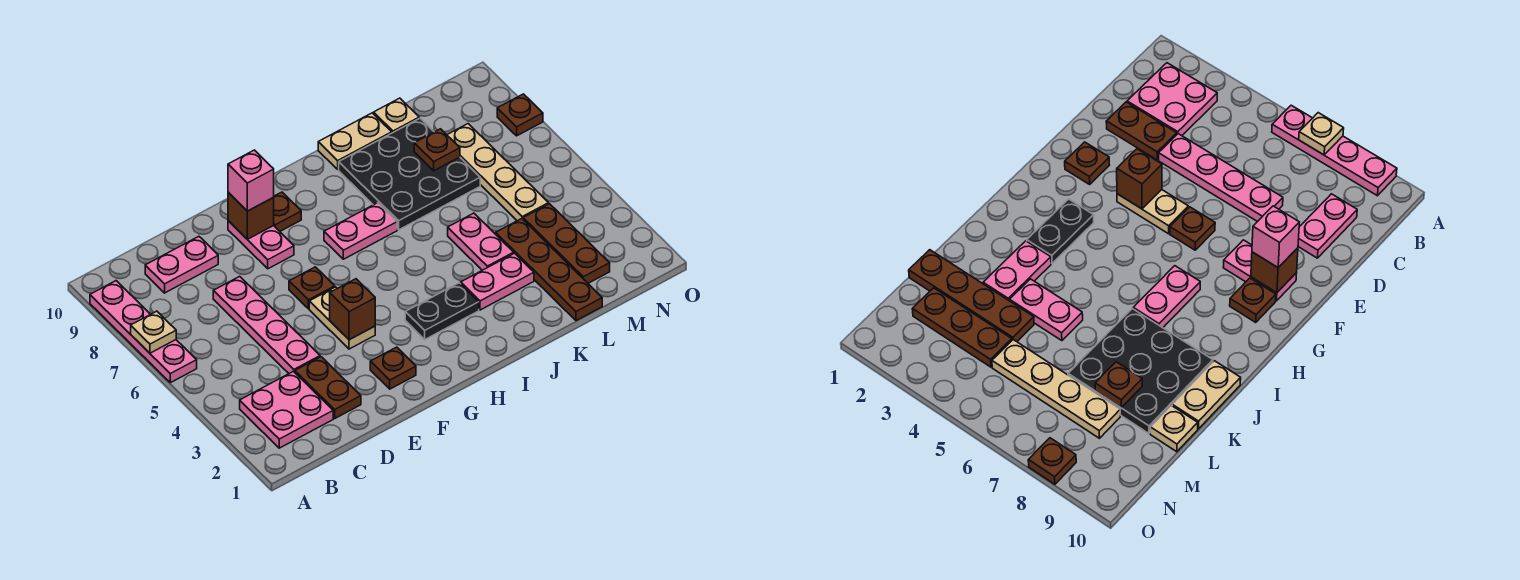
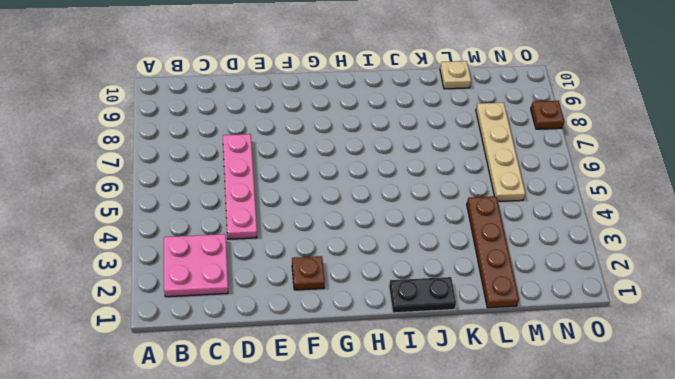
black plate I1:J1 level 1 -> black plate H3:I3 level 1
none -> pink plate A6:A9 level 1
none -> pink plate C9:D9 level 1
none -> brown plate D2:D3 level 1

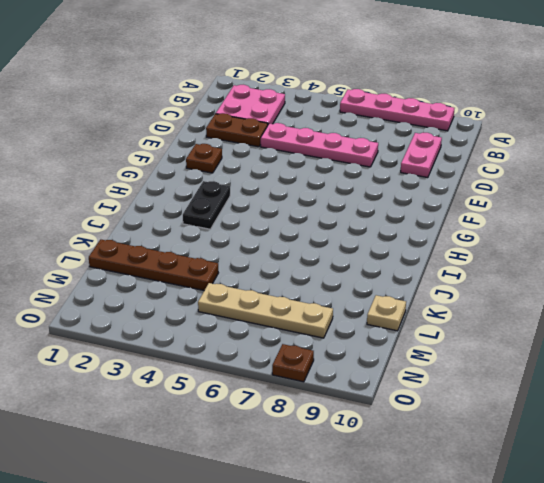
none -> tan plate F4:F5 level 1
none -> brown plate F6 level 1
none -> pink plate F8:F9 level 1

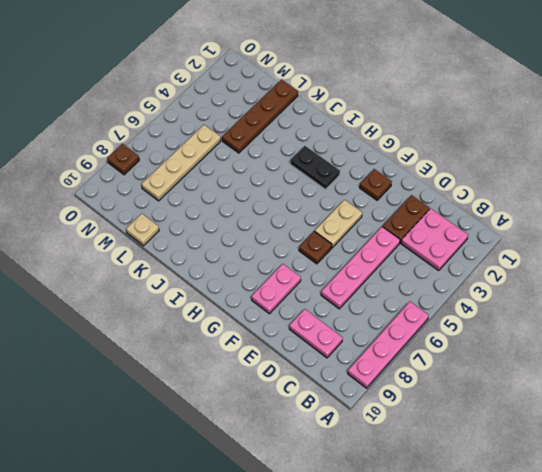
none -> brown plate G9 level 1
none -> pink plate H7:I7 level 1
none -> pink plate J3:K3 level 1

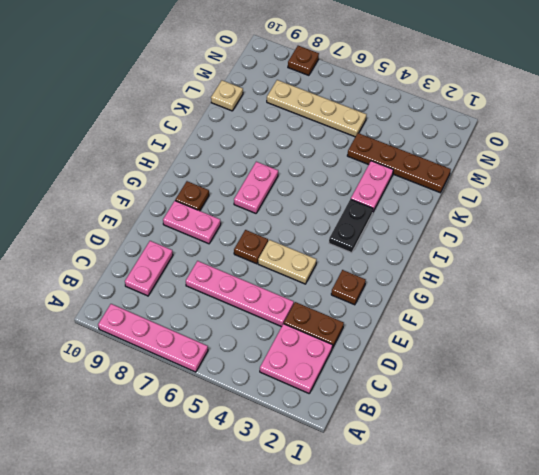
none -> black plate J7:L9 level 1
none -> tan plate J10:K10 level 1
none -> pink plate K4:K5 level 1

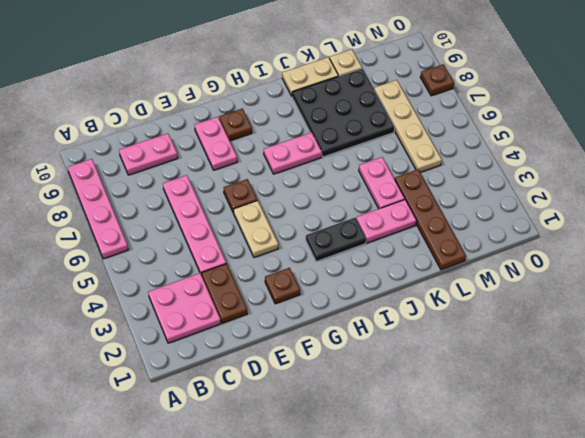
none -> brown plate M2:M4 level 1
none -> tan plate A7 level 2
none -> brown brick F4 level 2

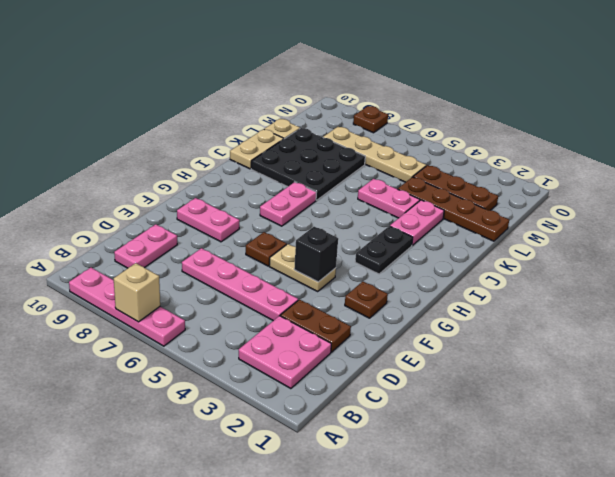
tan brick A7 level 2 -> tan plate A7 level 2
black brick F4 level 2 -> brown brick F4 level 2
none -> brown plate G9 level 1
none -> brown brick F9 level 2
none -> brown plate L8 level 2

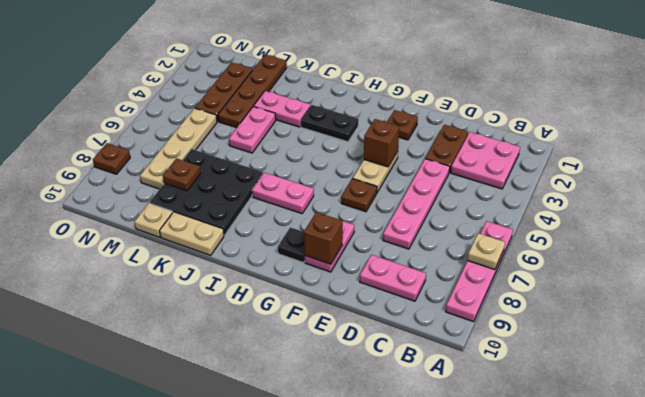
black plate G9 level 1 -> brown plate G9 level 1
none -> pink brick F9 level 3

